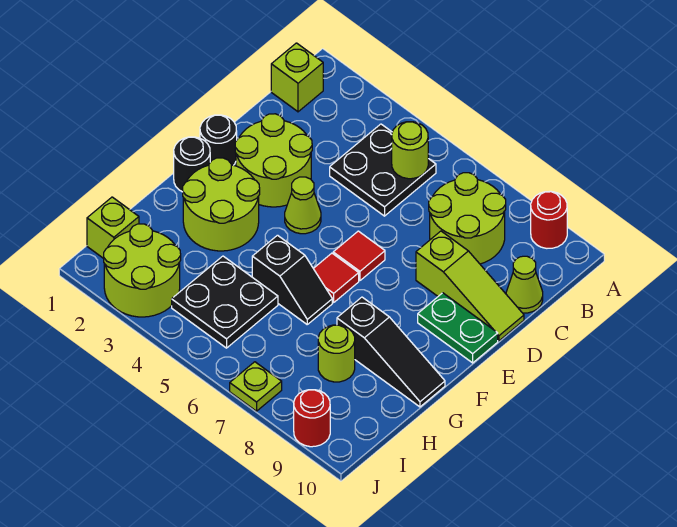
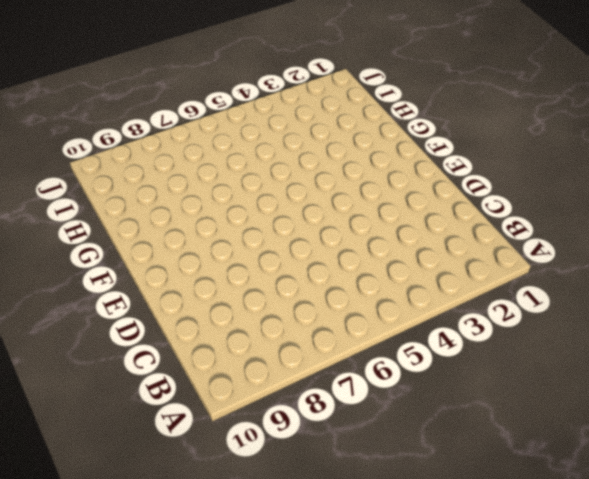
none -> red round brick A9 level 1
none -> lime brick B1 level 1
none -> black plate B4:C5 level 1

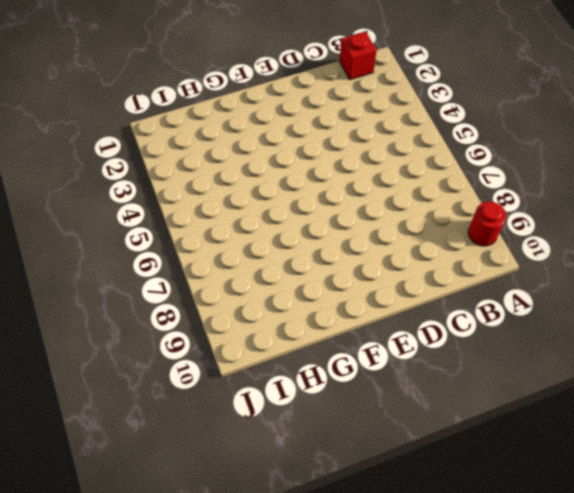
red brick B1 level 1 -> lime brick B1 level 1
none -> black plate B4:C5 level 1
none -> lime round brick B7:C8 level 1
none -> lime cone C10 level 1

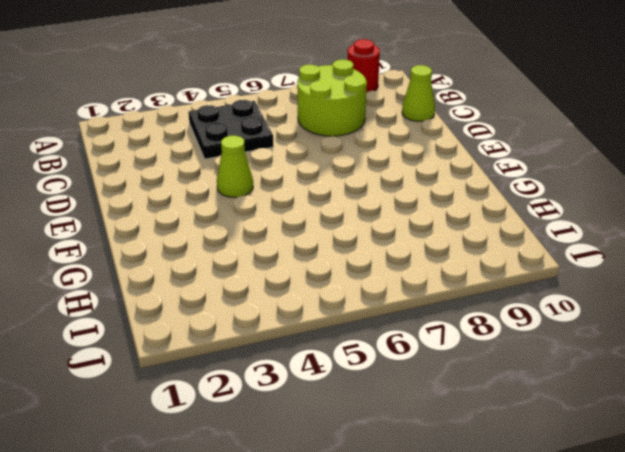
none -> lime brick B1 level 1
none -> lime round brick D2:E3 level 1
none -> lime slope D8:D10 level 1 top 8

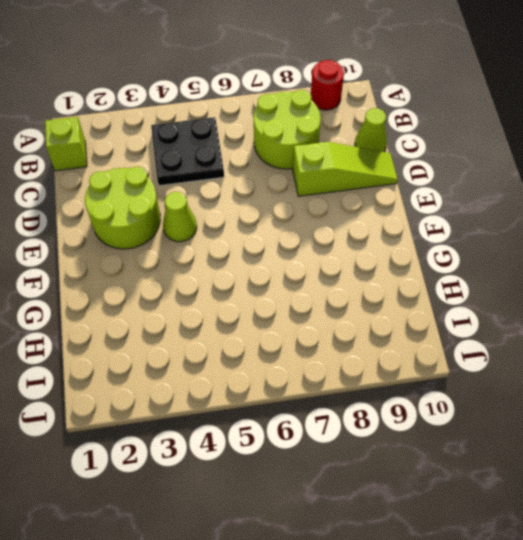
none -> black round brick E1 level 1
none -> red tile E6 level 1
none -> green plate E9:E10 level 1

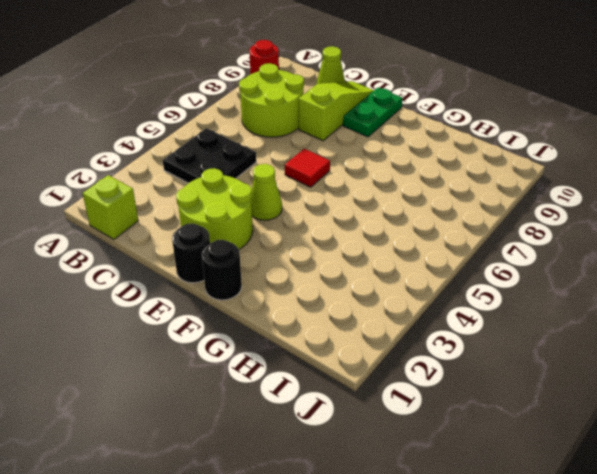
none -> lime round brick F2:G3 level 1
none -> red tile F6 level 1
none -> black slope G5:G6 level 1 top 5

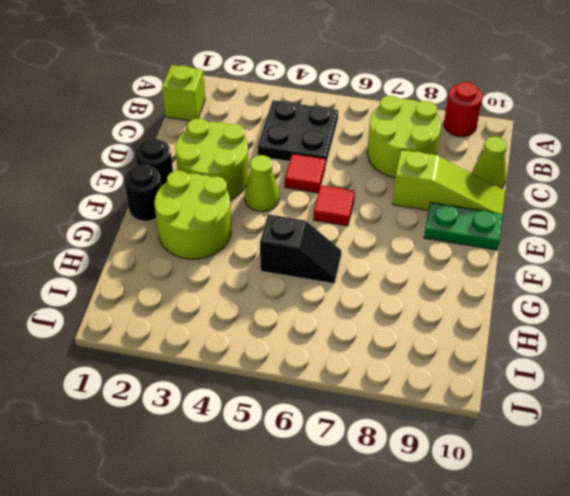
red tile D5 level 1 -> red tile F6 level 1
none -> black slope G8:G10 level 1 top 8
none -> black plate H4:I5 level 1
none -> lime round brick H8 level 1

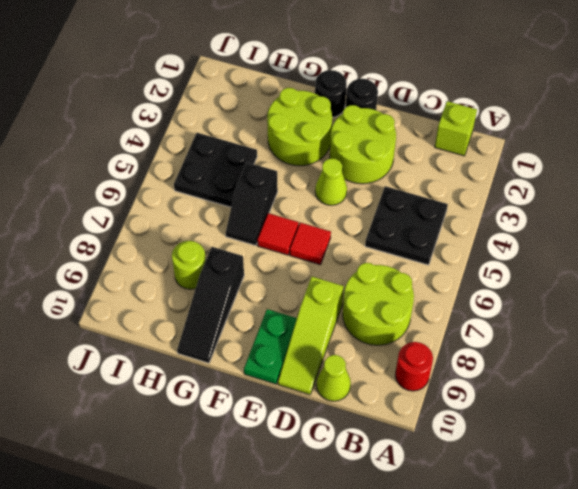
none -> lime brick I1 level 1
none -> lime round brick I2:J3 level 1
none -> lime plate J7 level 1

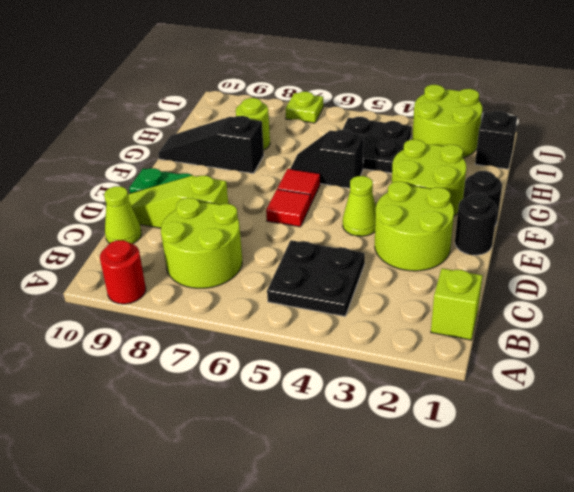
black brick I1 level 1 -> lime brick I1 level 1
none -> red round brick J9 level 1
none -> lime round brick B5 level 2

